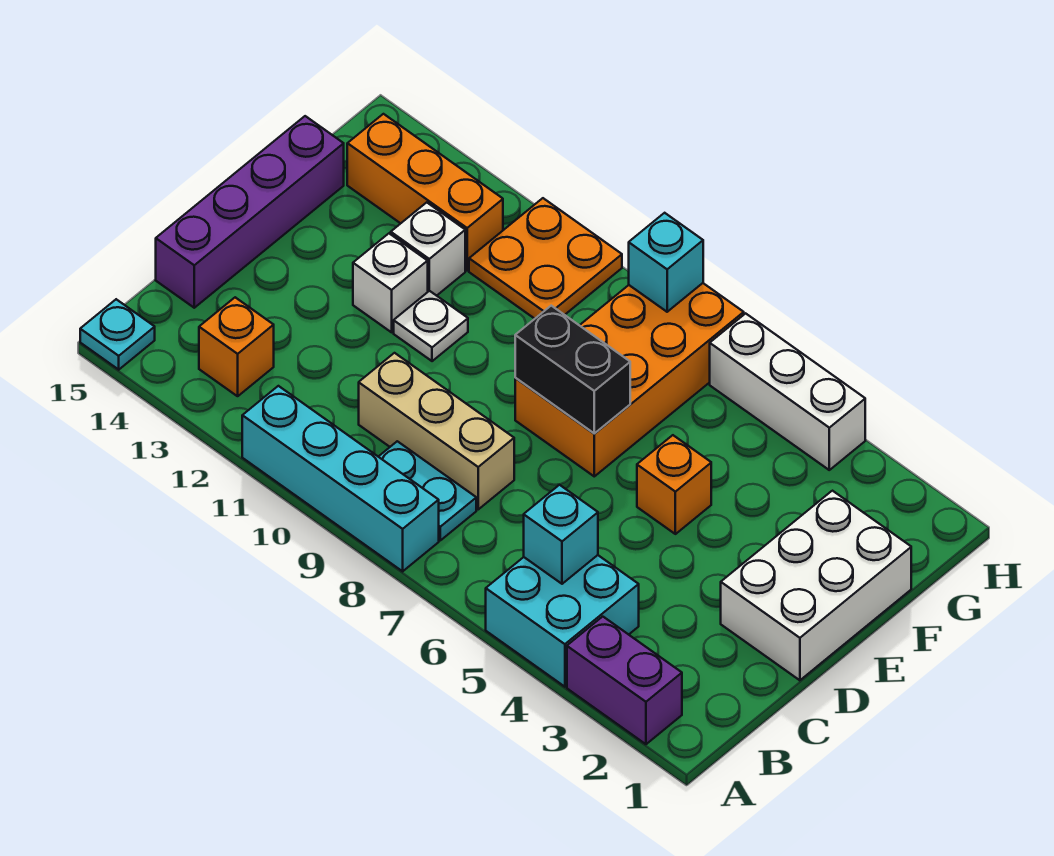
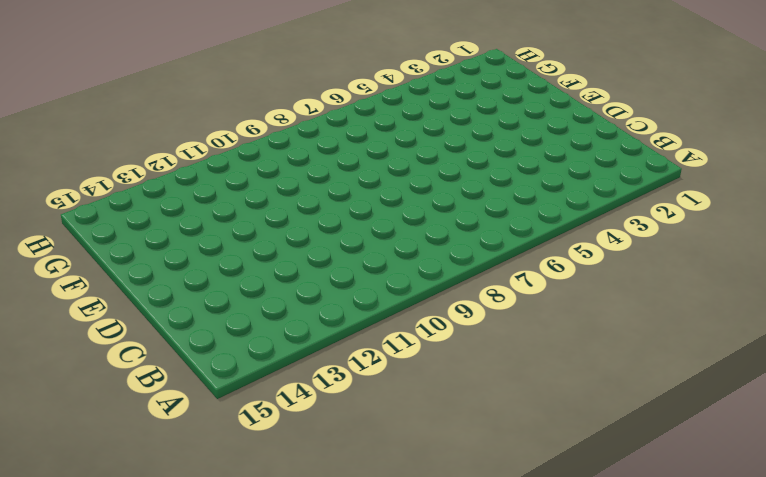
none -> purple brick A2:A3 level 1
none -> cyan brick A4:B5 level 1
none -> cyan brick A8:A11 level 1

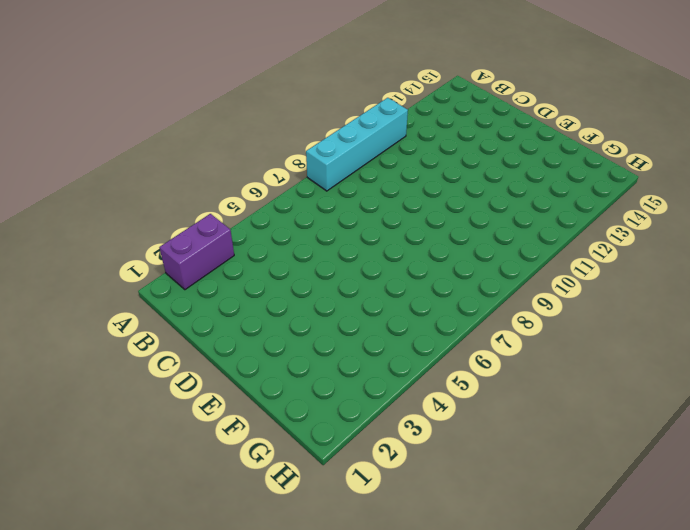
none -> cyan brick A4:B5 level 1
none -> cyan plate A15 level 1
none -> cyan plate B8:B9 level 1

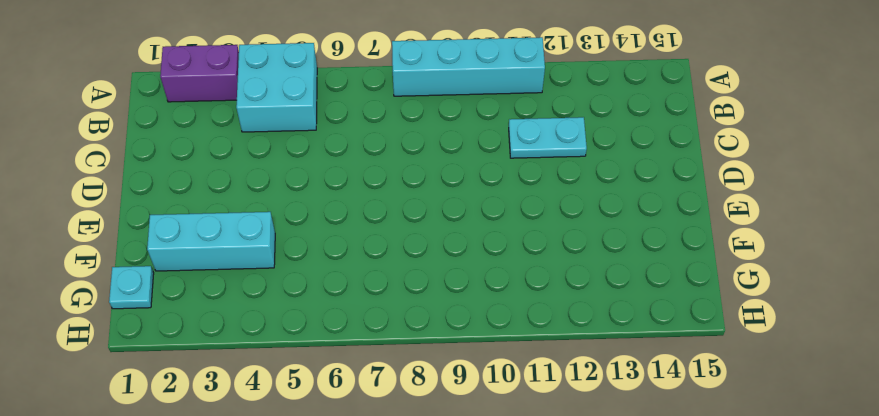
cyan plate C11:C12 level 1 -> cyan plate B8:B9 level 1
cyan brick F2:F4 level 1 -> white brick D1:F2 level 1
cyan plate G1 level 1 -> cyan plate A15 level 1
none -> orange brick B13 level 1
none -> tan brick C8:C10 level 1
none -> purple brick C15:F15 level 1

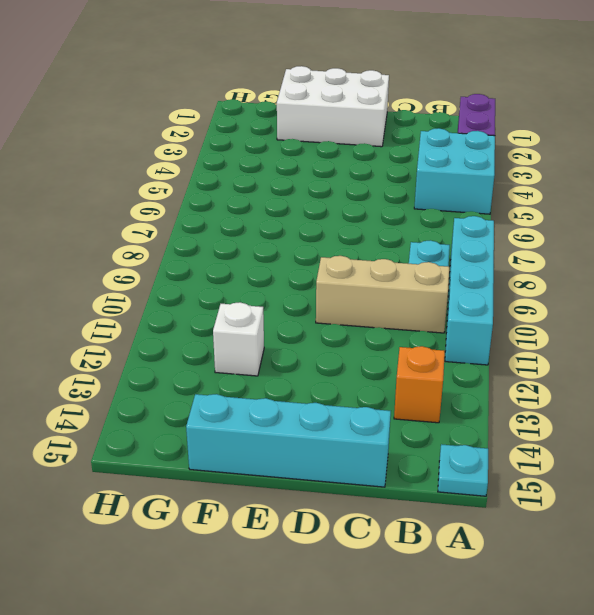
tan brick B10:D10 level 1 -> tan brick C8:C10 level 1
cyan brick C15:F15 level 1 -> purple brick C15:F15 level 1
none -> orange brick E5 level 1
none -> orange brick E7:H8 level 1
none -> white plate E11 level 1

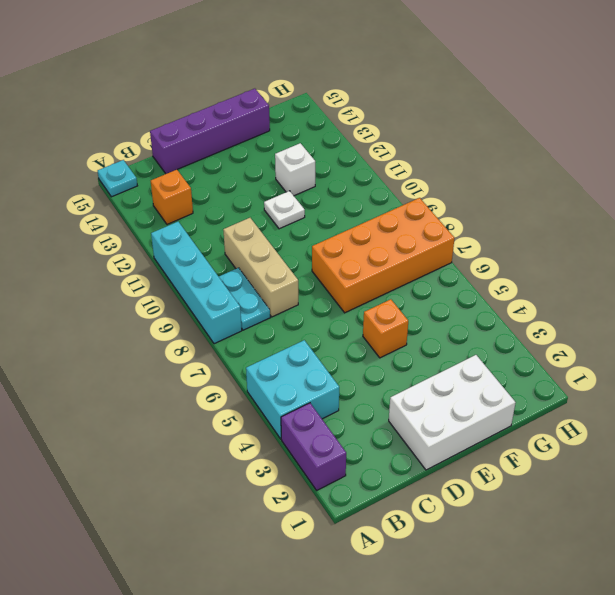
none -> white brick E12 level 1
none -> orange plate G10:H11 level 1
none -> orange brick G12:G14 level 1

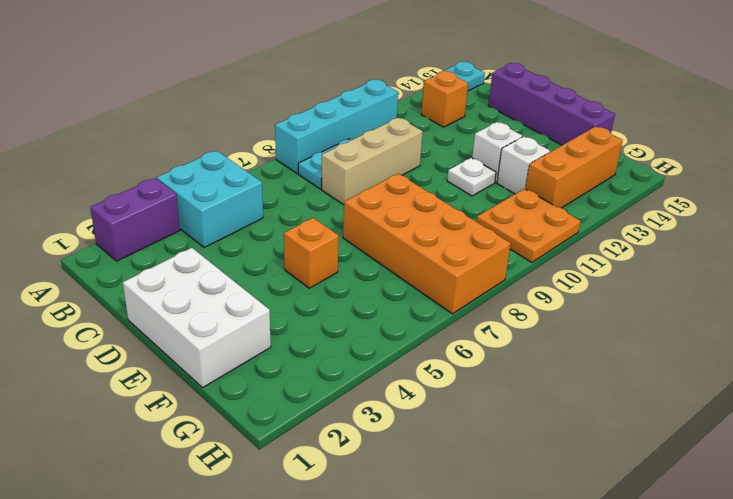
none -> white brick H4:H6 level 1
none -> cyan brick B5 level 2
none -> black brick E7:E8 level 2

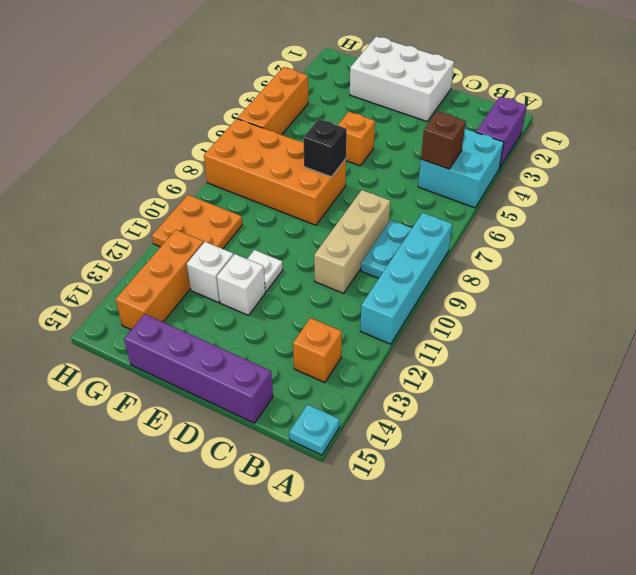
brown brick B5 level 2 -> cyan brick B5 level 2
black brick E7 level 2 -> black brick E7:E8 level 2
orange brick H4:H6 level 1 -> white brick H4:H6 level 1
none -> cyan brick H8 level 2

